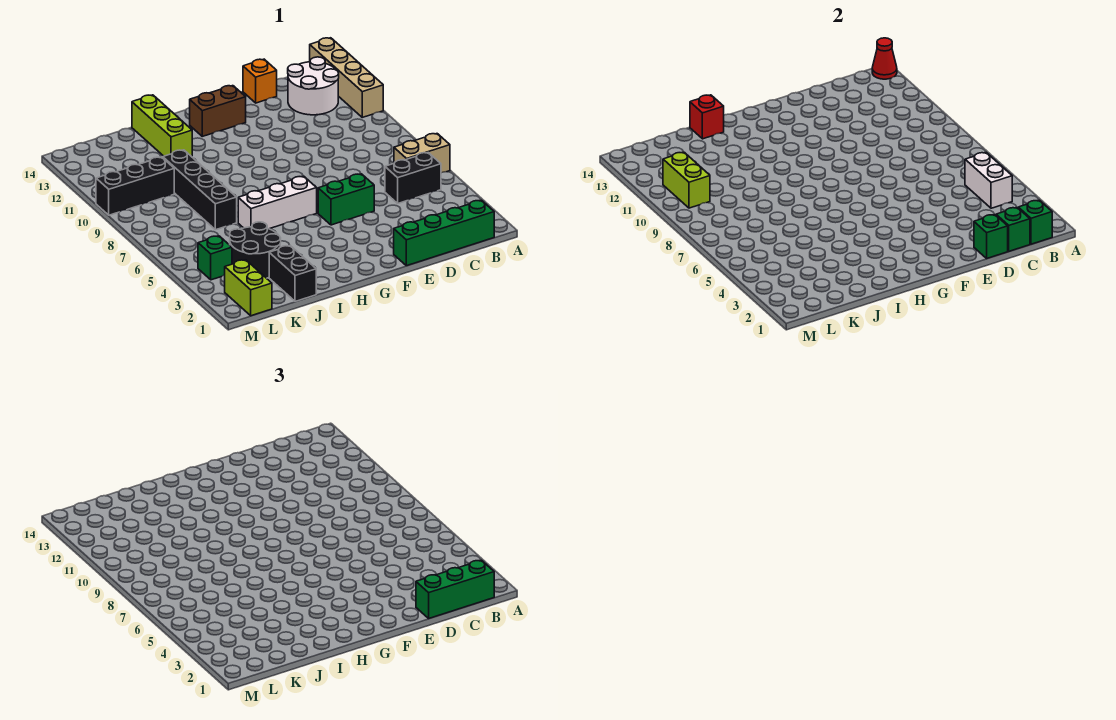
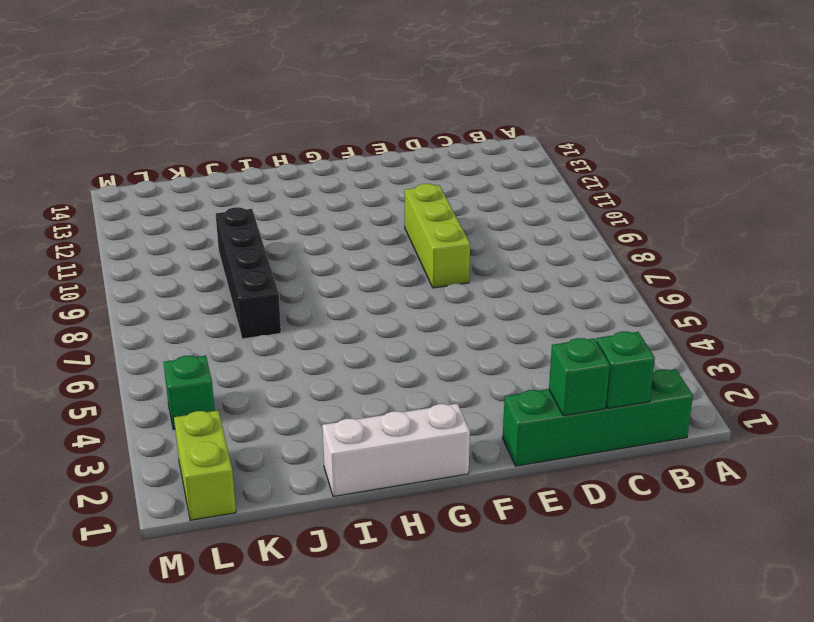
lime brick E8:E10 level 1 -> lime brick I12:I14 level 1
white brick G1:I1 level 1 -> white brick G6:I6 level 1
none -> tan brick A6:B6 level 1
none -> tan brick A11:A14 level 1
none -> black brick B5:C5 level 1

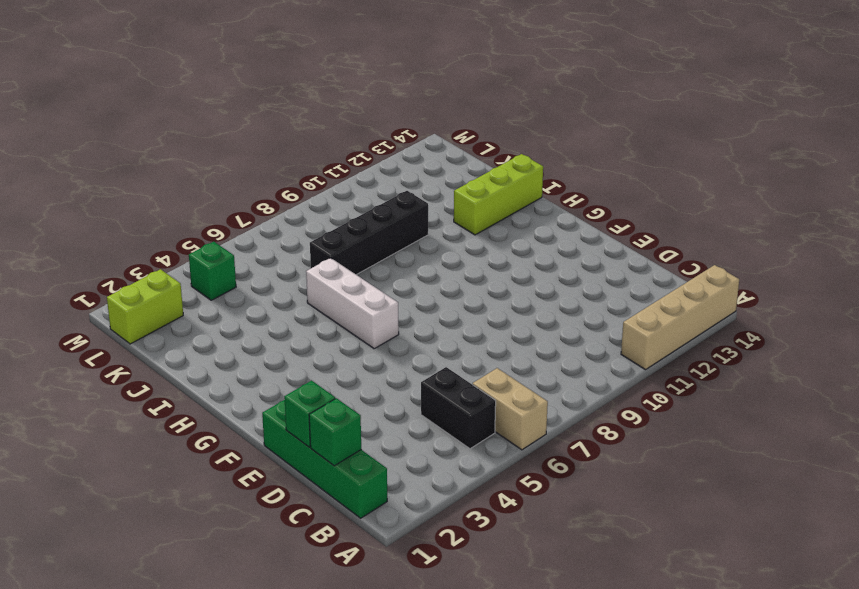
none -> white round brick B12:C13 level 1
none -> orange brick D14 level 1
none -> green brick E5:F5 level 1

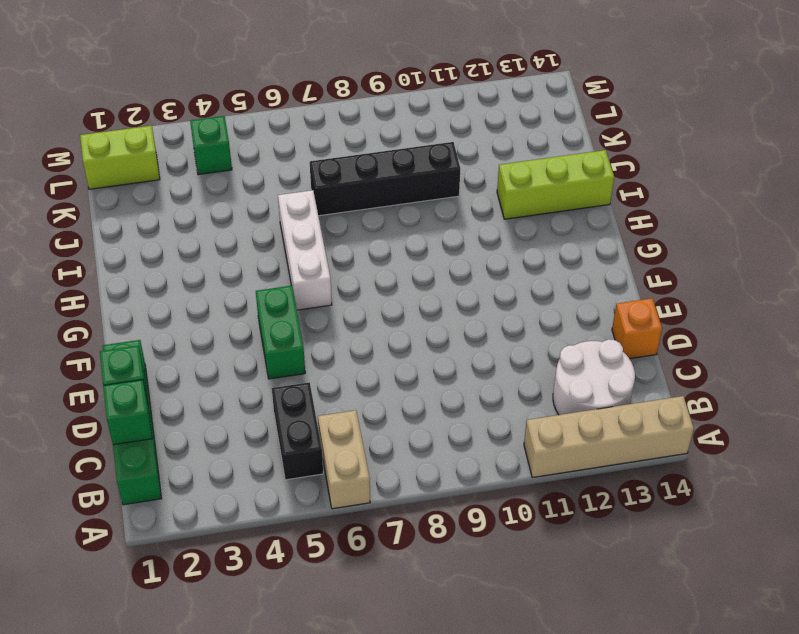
none -> brown brick F13:G13 level 1
none -> black brick J1:J2 level 1
none -> black round brick J3:K4 level 1

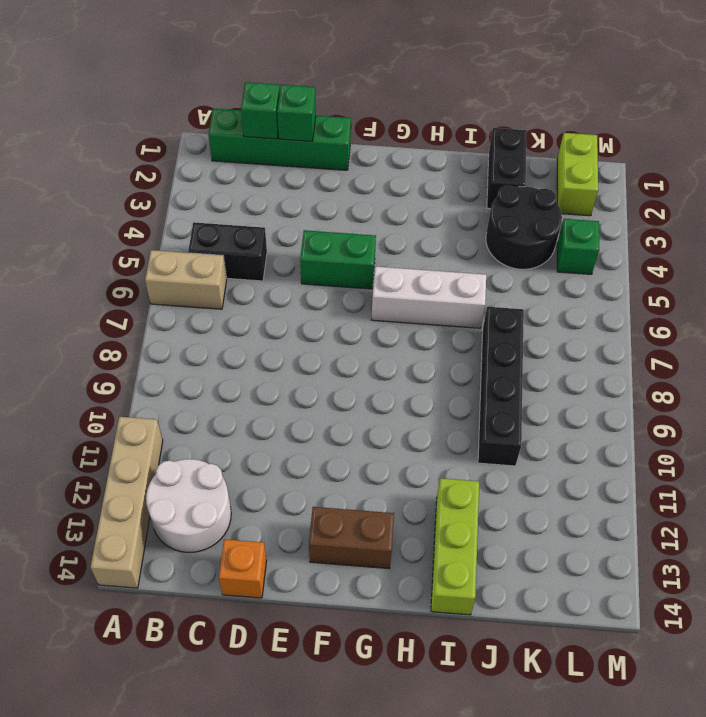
none -> black brick K10:M10 level 1
none -> red cone A14 level 2
none -> green brick B1 level 2

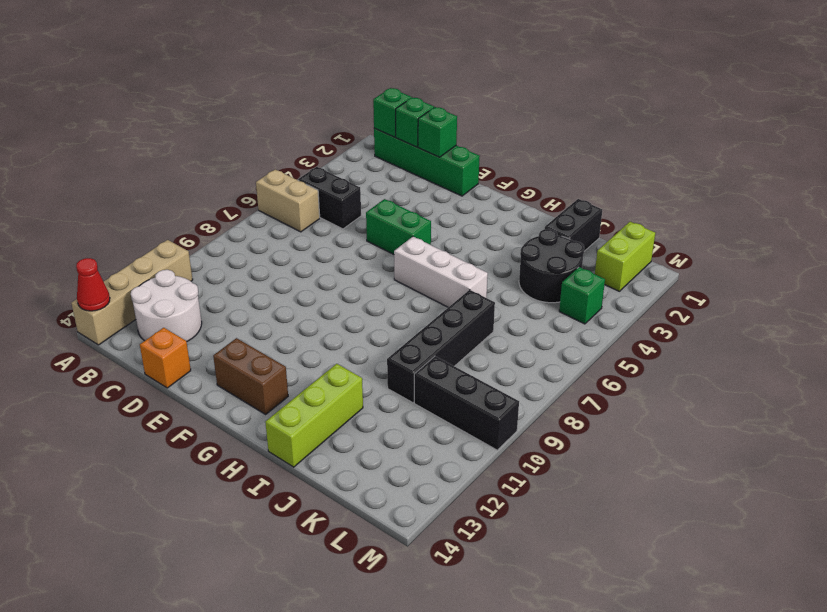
none -> white brick B4:B5 level 2
none -> red brick I14 level 2
none -> lime brick L10:L11 level 2

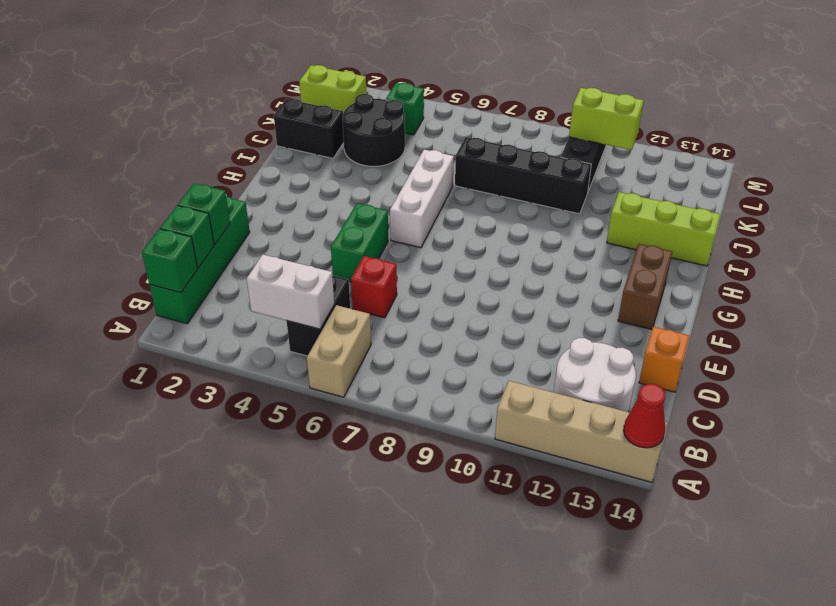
red brick D6 level 1 -> red brick I14 level 2
none -> green brick B1:D1 level 3

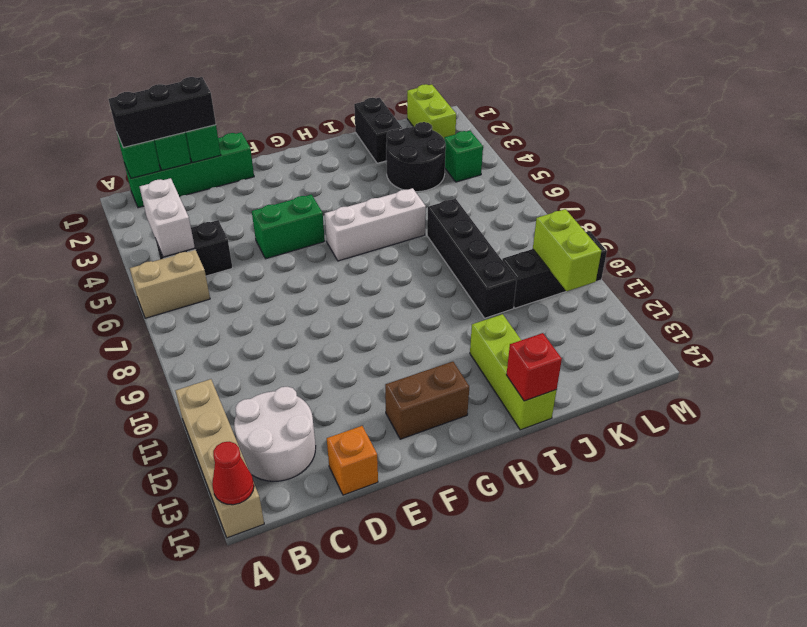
black brick B1:D1 level 3 -> green brick B1:D1 level 3

